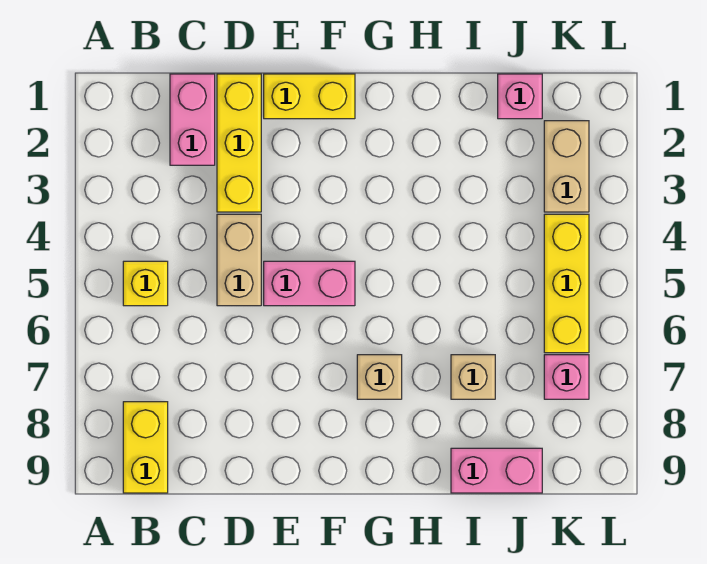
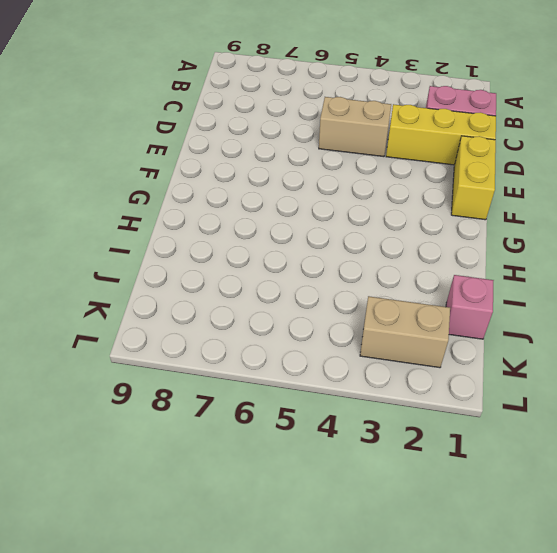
none -> yellow brick B5 level 1
none -> yellow brick B8:B9 level 1
none -> pink brick E5:F5 level 1

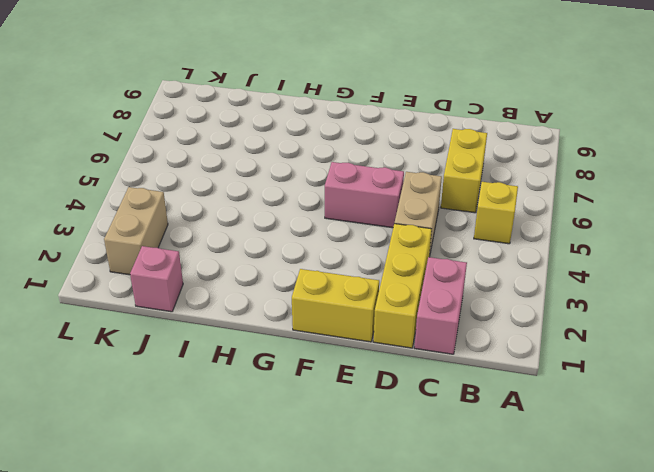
yellow brick C6:C7 level 1 -> yellow brick B8:B9 level 1
none -> tan brick G7 level 1
none -> tan brick I7 level 1
none -> pink brick I9:J9 level 1

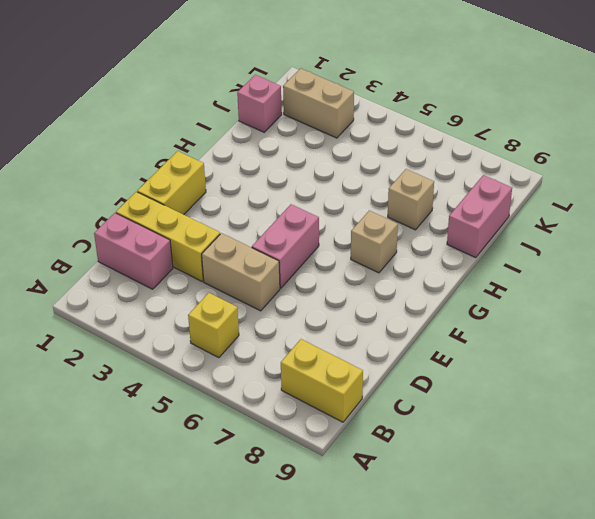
none -> yellow brick K4:K6 level 1
none -> pink brick K7 level 1

